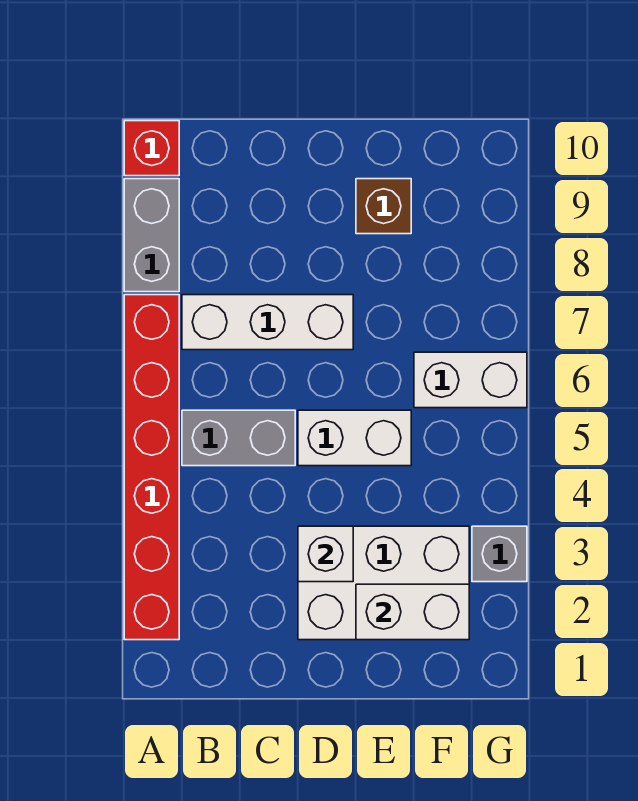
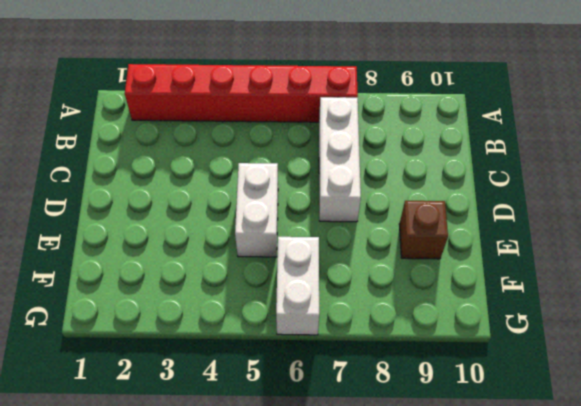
none -> grey brick A8:A9 level 1
none -> red brick A10 level 1
none -> grey brick B5:C5 level 1

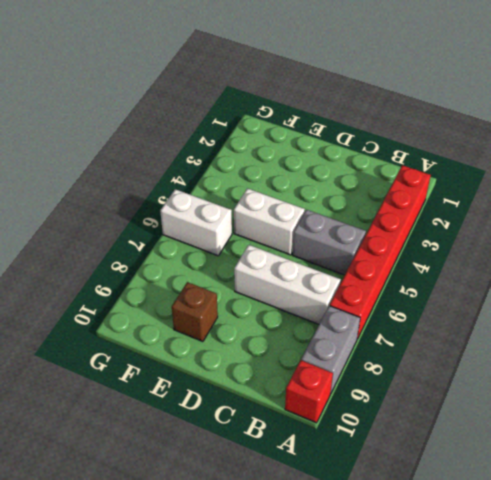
none -> white brick D2:F3 level 1
none -> grey brick G3 level 1
none -> white brick D3 level 2

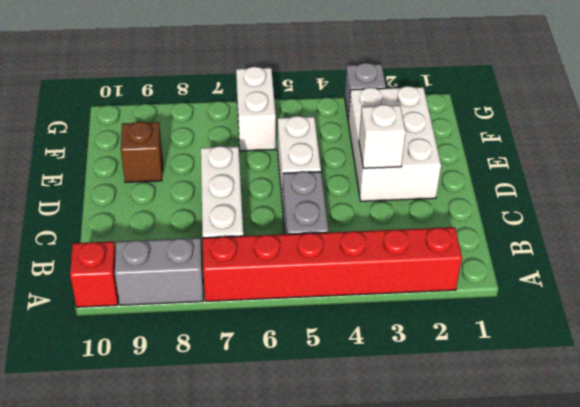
none -> white brick E2:F2 level 2

